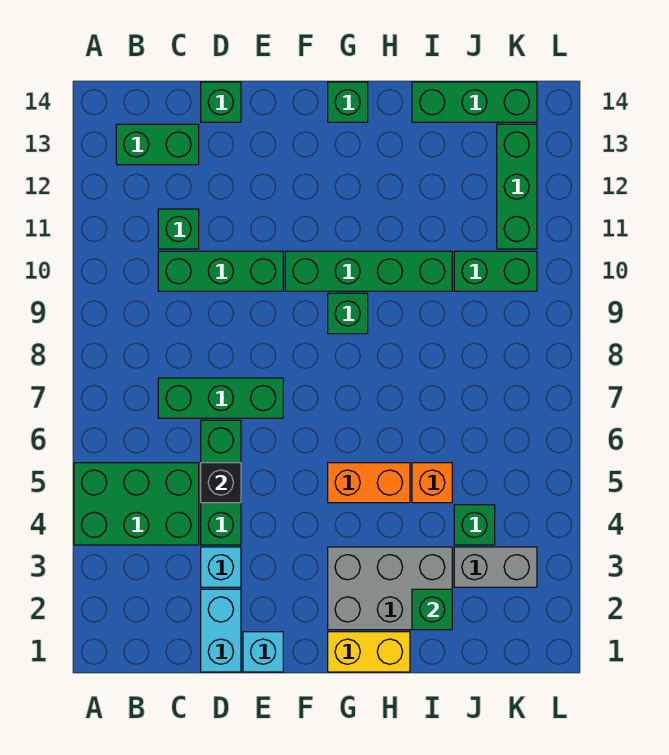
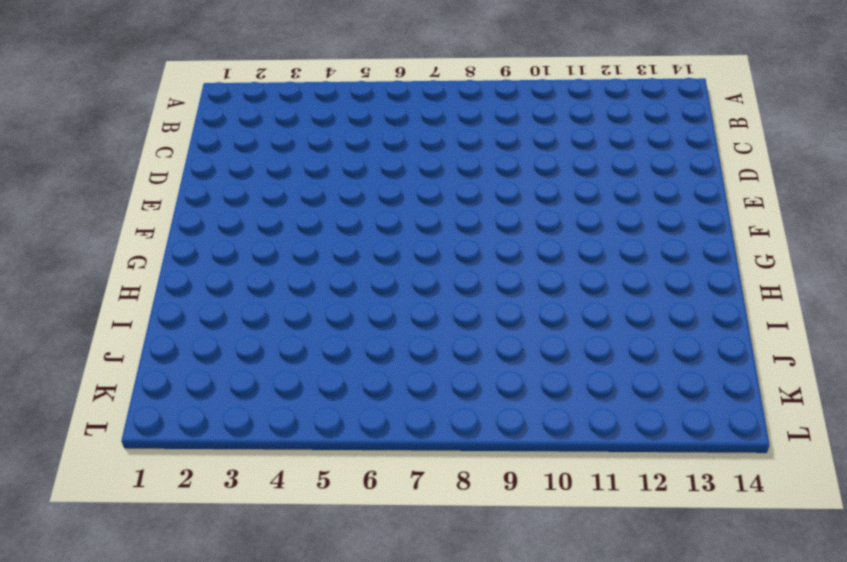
none -> green brick A4:C5 level 1
none -> green brick B13:C13 level 1
none -> green brick C7:E7 level 1

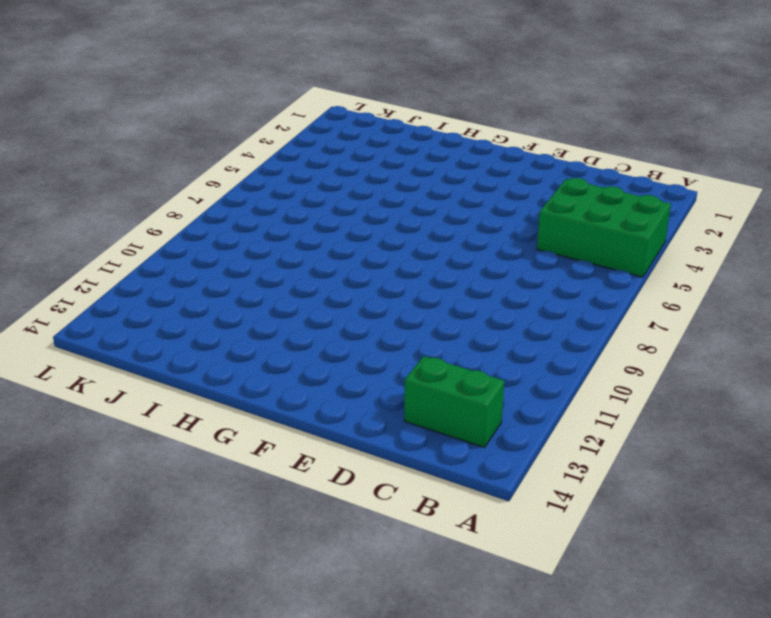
none -> green brick C7:E7 level 1
none -> green brick C10:E10 level 1
none -> green brick C11 level 1

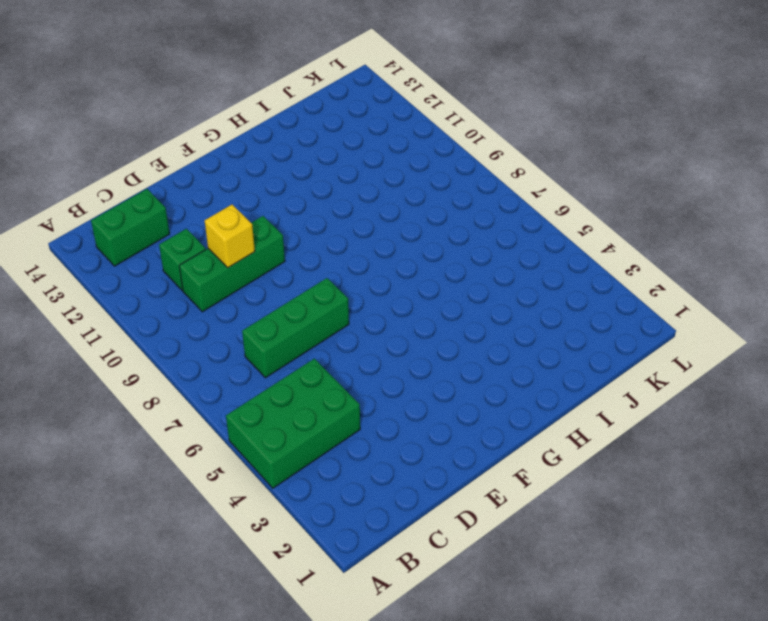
yellow brick D10 level 2 -> none
none -> cyan brick D1:D2 level 1
none -> cyan brick D3 level 1
none -> green brick D4:D6 level 1

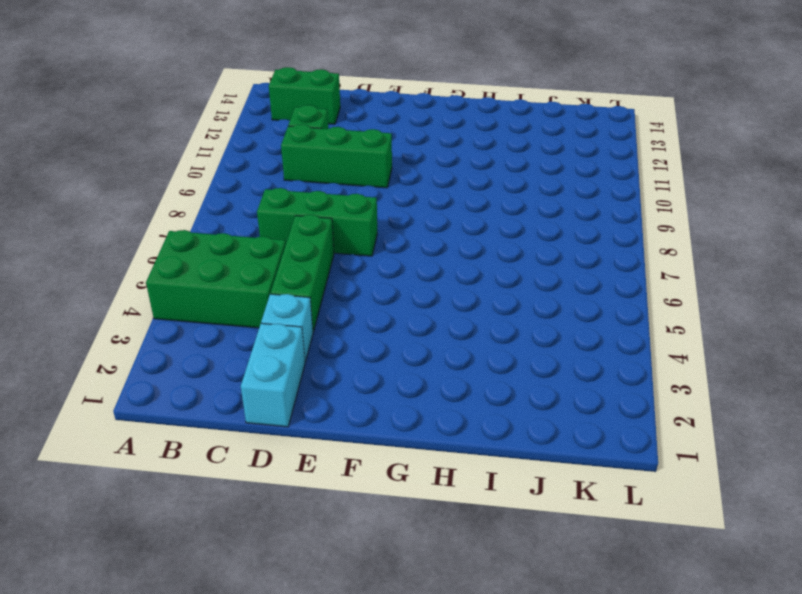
none -> green brick D14 level 1
none -> cyan brick E1 level 1
none -> green brick F10:I10 level 1

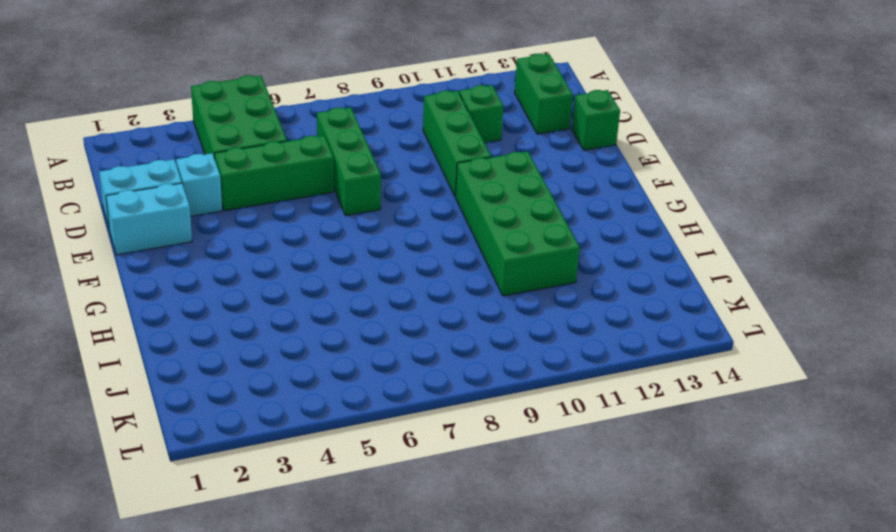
cyan brick E1:E2 level 1 -> cyan brick E1 level 1
green brick F10:I11 level 1 -> green brick F10:I10 level 1
none -> yellow brick G1:H1 level 1
none -> grey brick G2:I3 level 1
none -> orange brick G5:H5 level 1

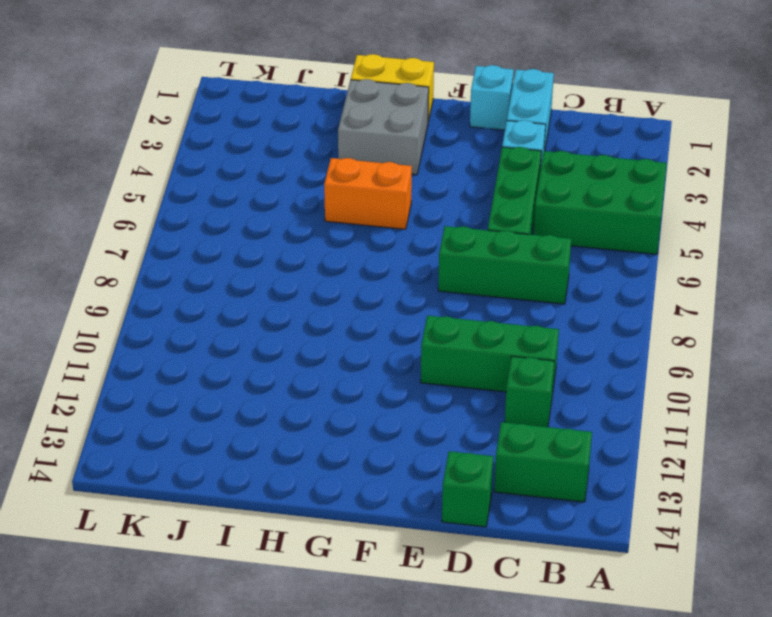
grey brick G2:H3 level 1 -> grey brick G2:I3 level 1
none -> green brick F10:I10 level 1
none -> green brick G9 level 1
none -> green brick G14 level 1

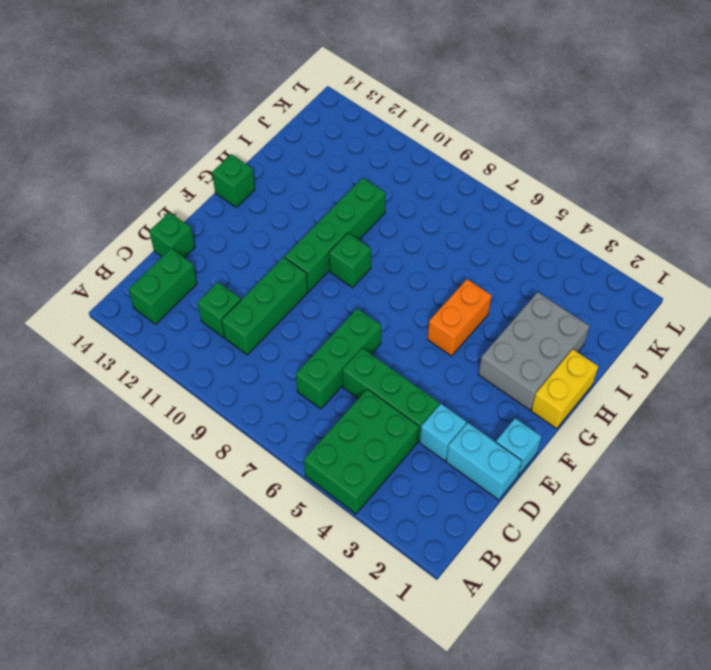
none -> orange brick I5 level 1
none -> green brick I14:K14 level 1
none -> grey brick J3:K3 level 1

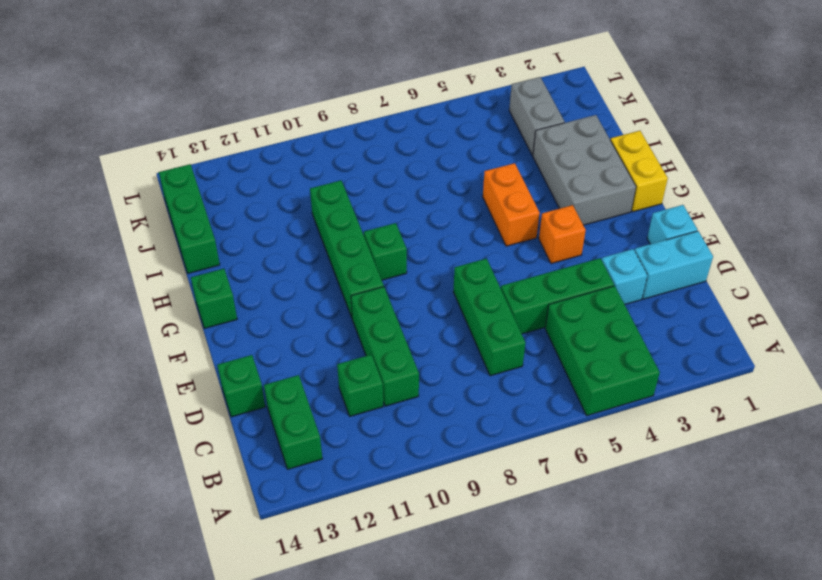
orange brick F4 level 1 -> orange brick I5 level 1
none -> green brick J4 level 1
none -> green brick J10:K10 level 1
none -> green brick K11:K13 level 1

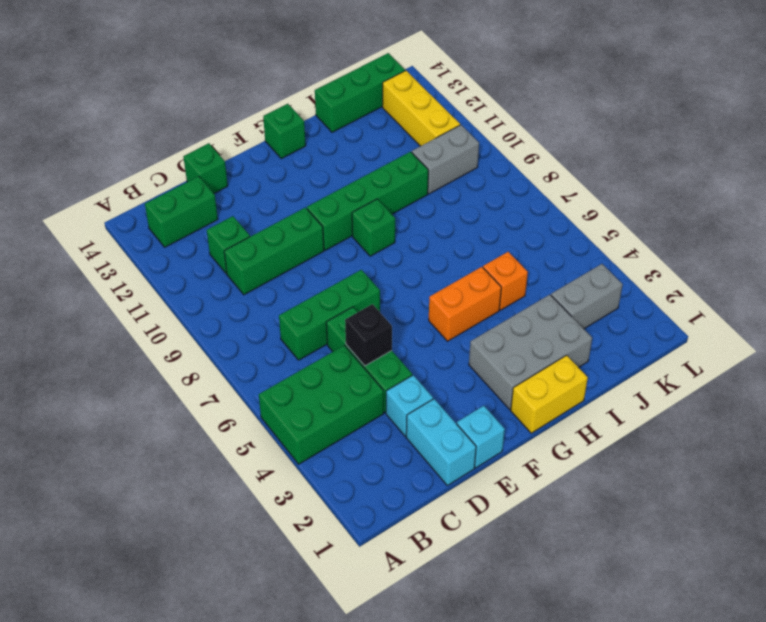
grey brick J10:K10 level 1 -> green brick J10:K10 level 1
yellow brick K11:K13 level 1 -> green brick K11:K13 level 1
none -> green brick J4 level 1
none -> green brick I2 level 2

